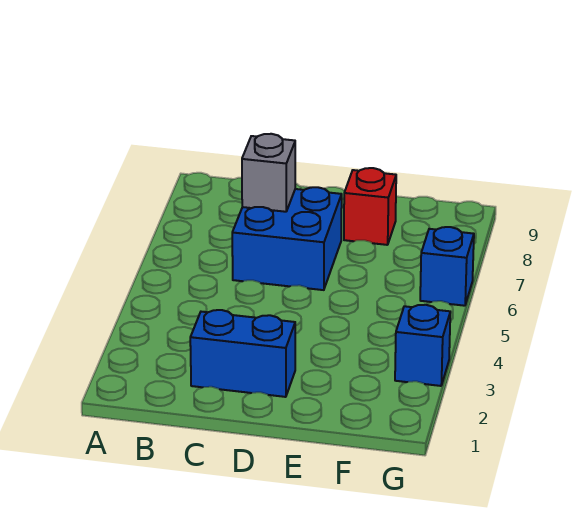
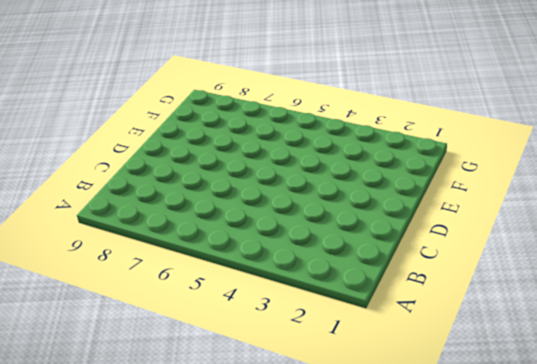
none -> blue brick C2:D2 level 1
none -> blue brick C6:D7 level 1

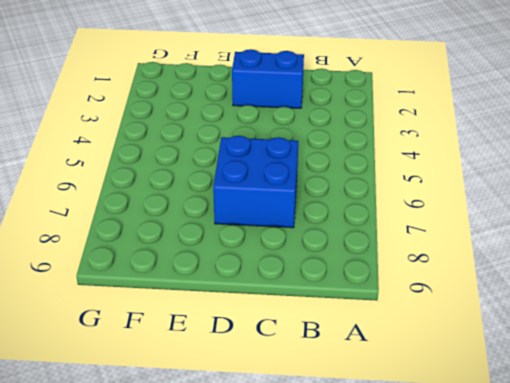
none -> red brick E8 level 1
none -> blue brick G3 level 1

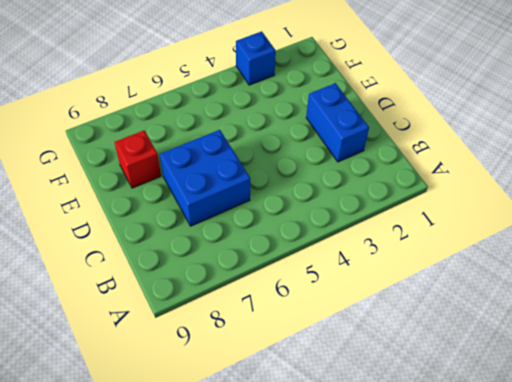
none -> blue brick G6 level 1
none -> grey brick C7 level 2

